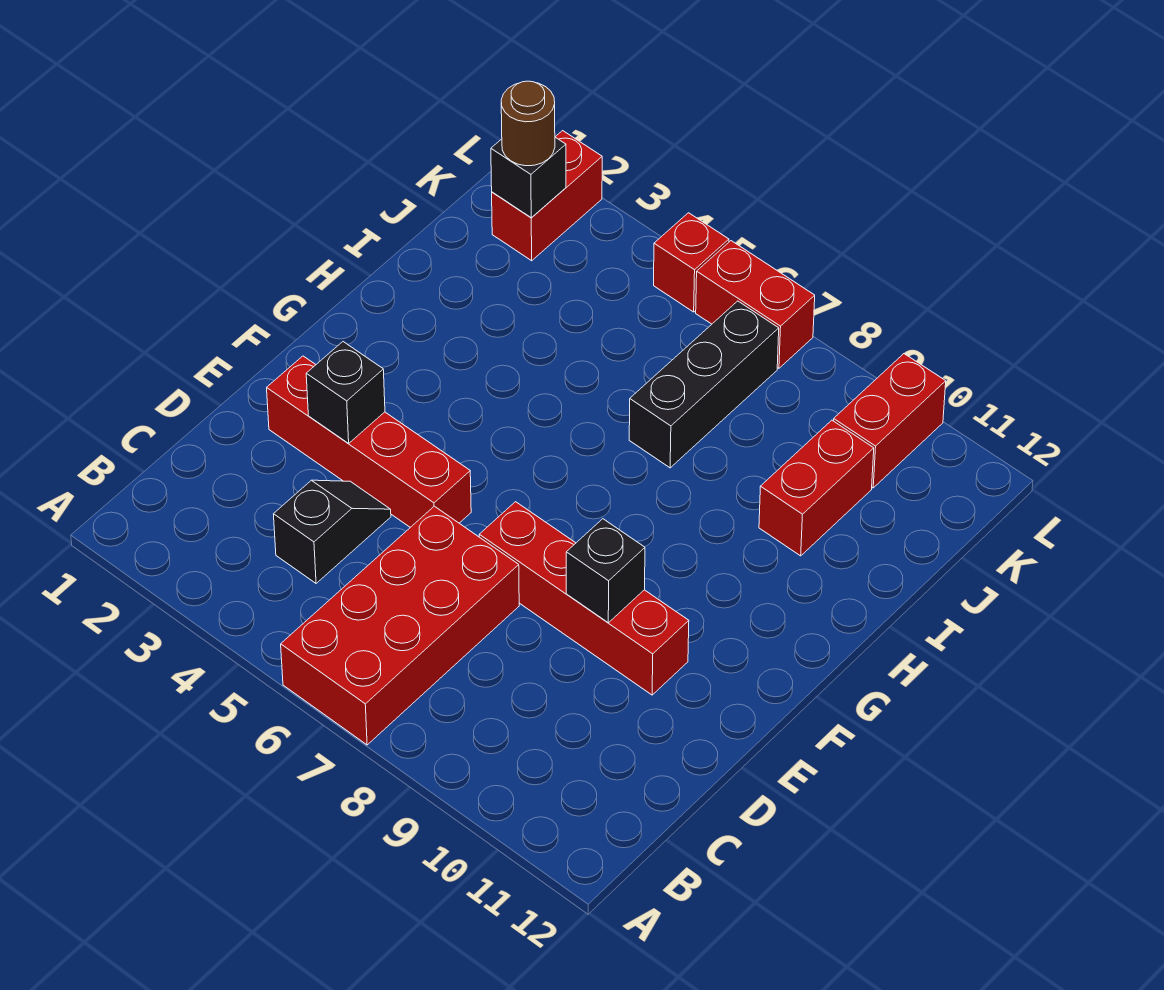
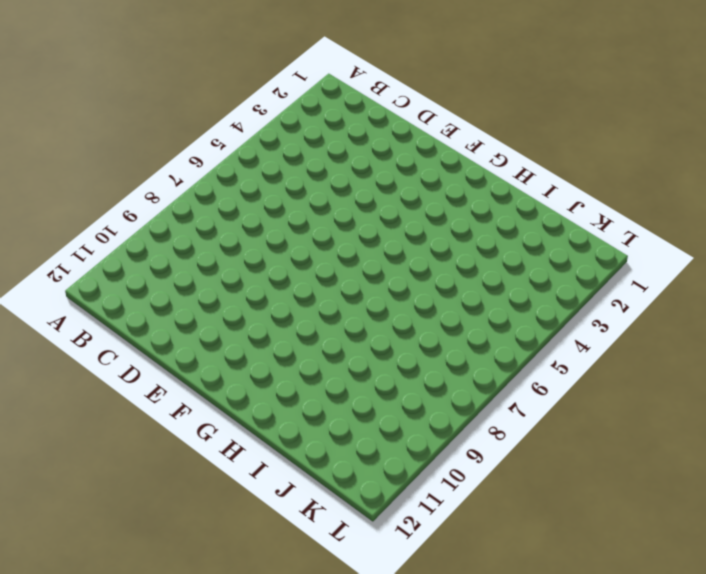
none -> red brick A6:D7 level 1
none -> black slope C4:D4 level 1 top C
none -> red brick E2:E5 level 1

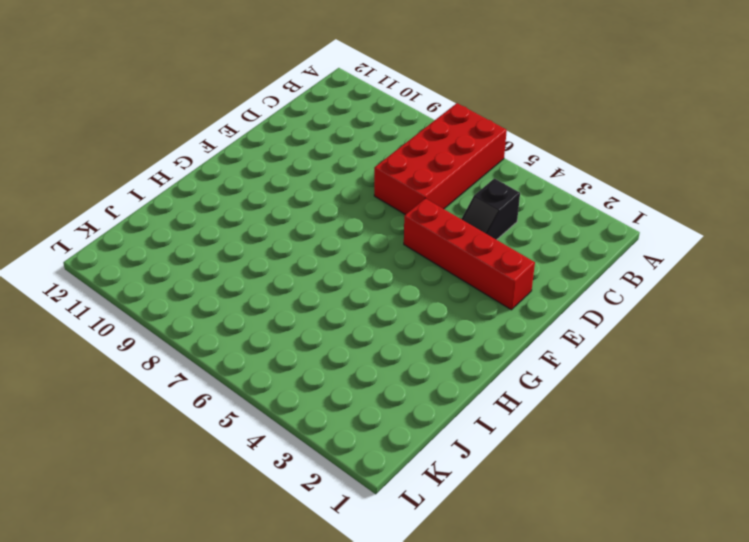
none -> red brick E7:E10 level 1
none -> black brick I7:K7 level 1
none -> red brick I10:J10 level 1

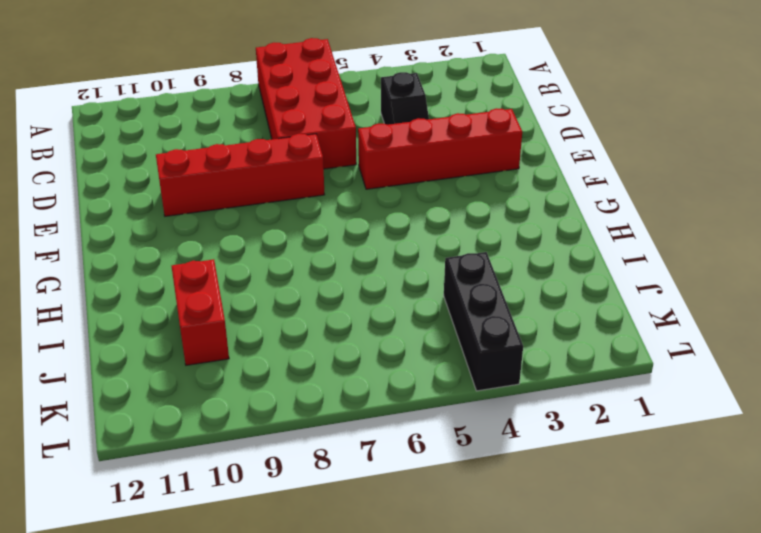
black brick J4:L4 level 1 -> black brick I7:K7 level 1
none -> red brick K2:L2 level 1
none -> red brick K10:L10 level 1
none -> red brick L5 level 1

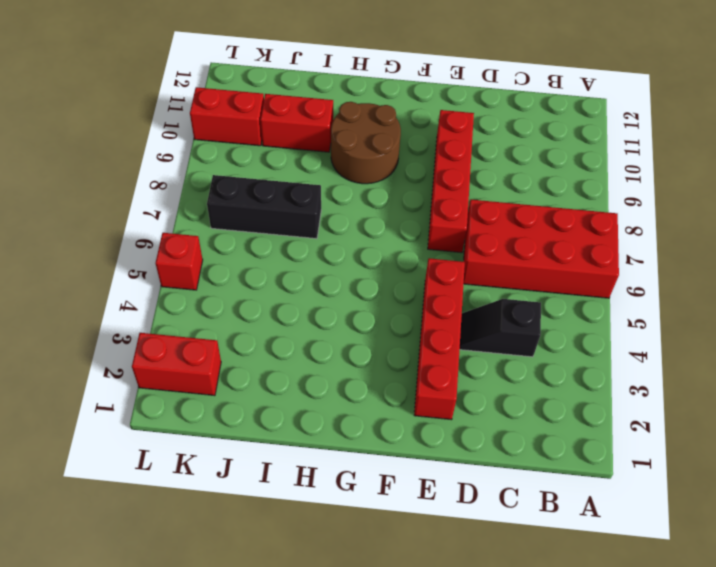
brown round brick G9:H10 level 1 -> none
none -> red brick L6:L7 level 1
none -> black brick E3 level 2
none -> black brick E9 level 2

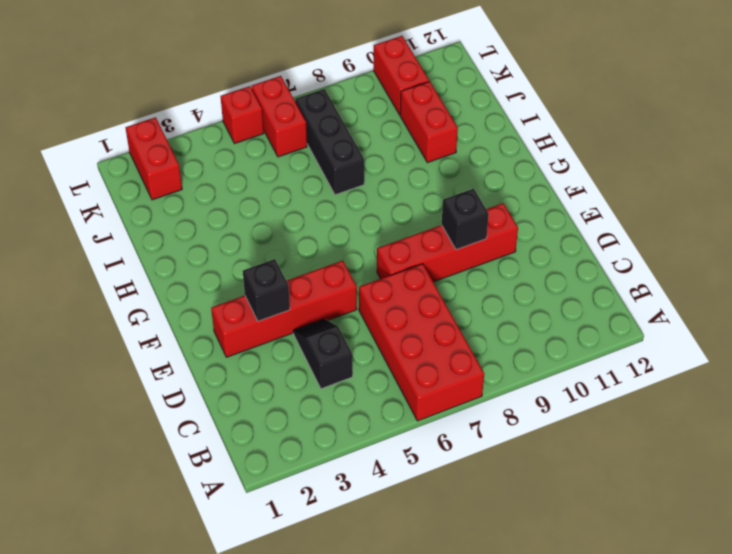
red brick K6:L6 level 1 -> red brick L6:L7 level 1
none -> black brick K2 level 2
none -> brown round brick K2 level 3

